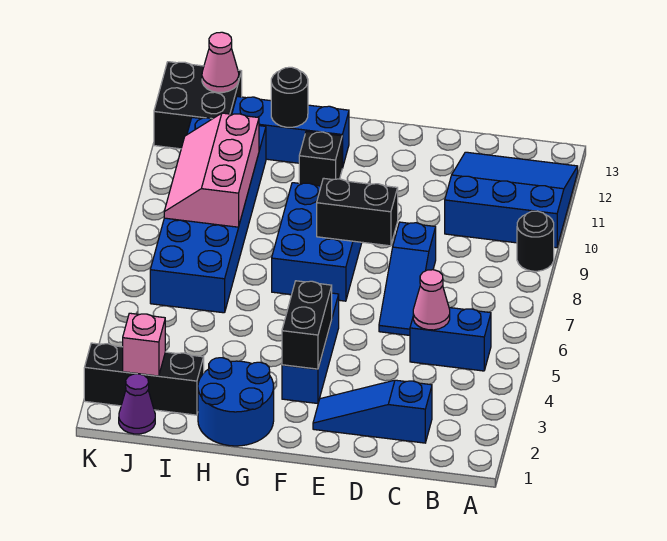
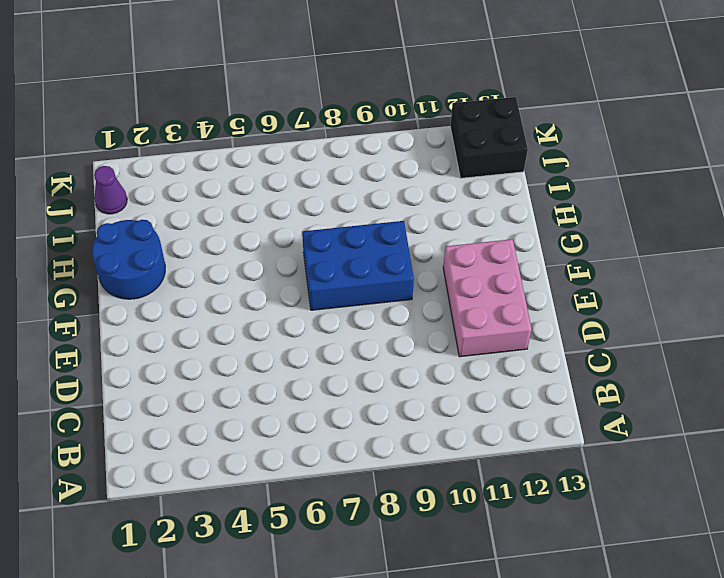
pink brick D11:F12 level 1 -> none
none -> black round brick A9 level 1
none -> blue slope A10:C12 level 1 top 10
none -> blue brick B5:C5 level 1

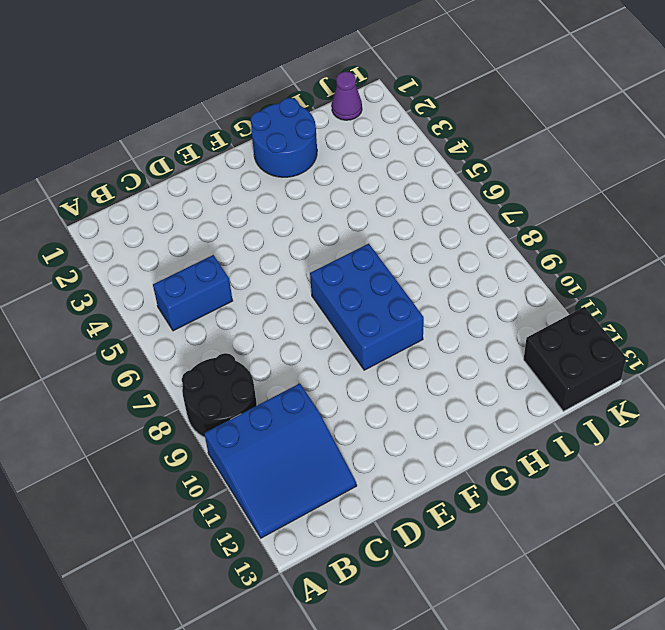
black round brick A8:B9 level 1 -> black round brick A9 level 1
none -> blue slope C2:E2 level 1 top C
none -> blue slope D6:D8 level 1 top 8
none -> blue brick F3:F5 level 1

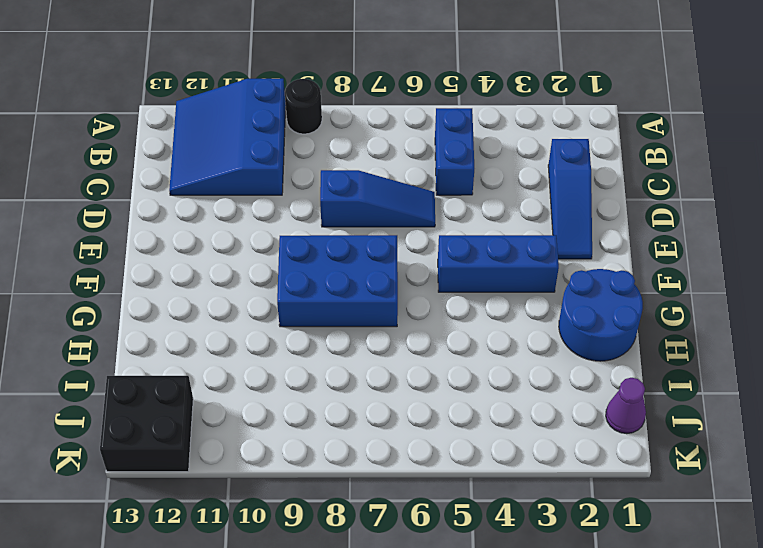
none -> black brick G11 level 1
none -> blue brick G12:I12 level 1
none -> black brick I2:K2 level 1

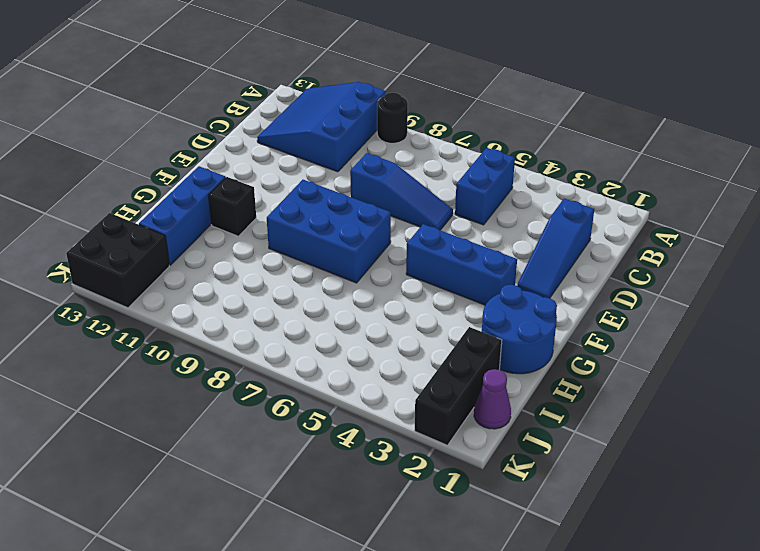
none -> blue brick I6:J11 level 1
none -> pink cone C5 level 2
none -> black brick E8:F8 level 2

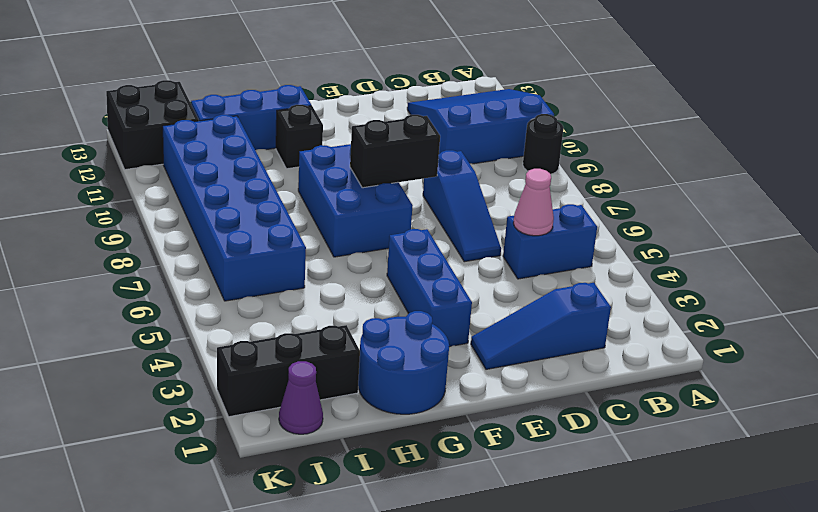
none -> black brick F3:F4 level 2
none -> black round brick H12 level 2
none -> pink slope I8:J10 level 2 top I

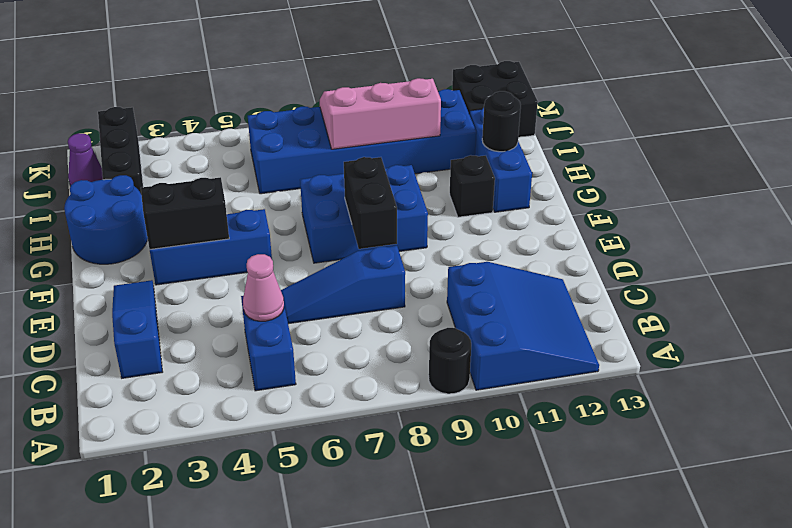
none -> pink brick J2 level 2
none -> pink cone J13 level 2

